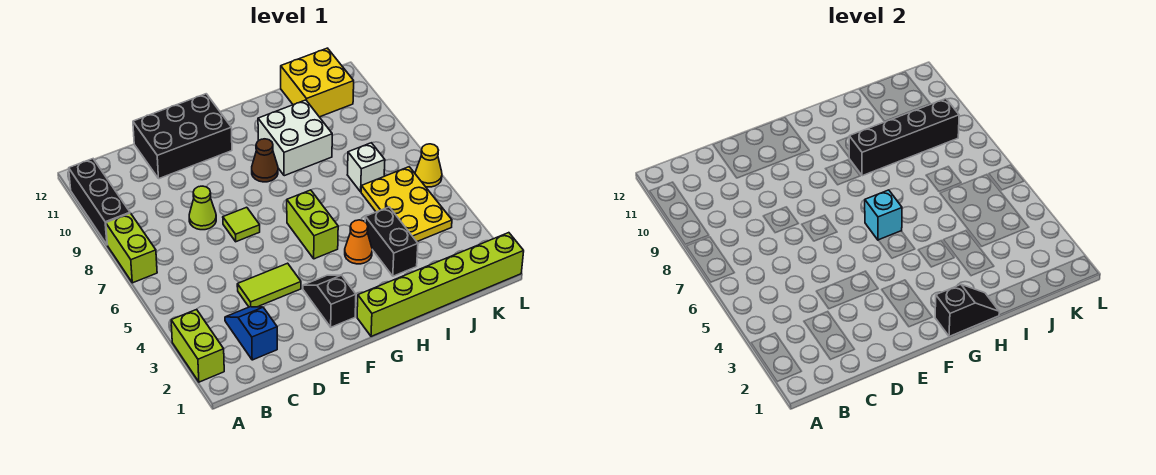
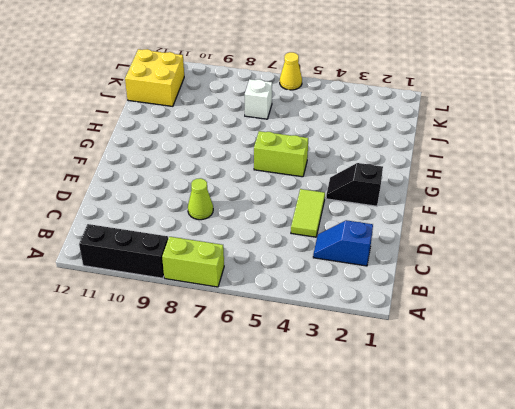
none -> lime brick A2:A3 level 1
none -> black brick D11:F12 level 1
none -> lime tile E7 level 1

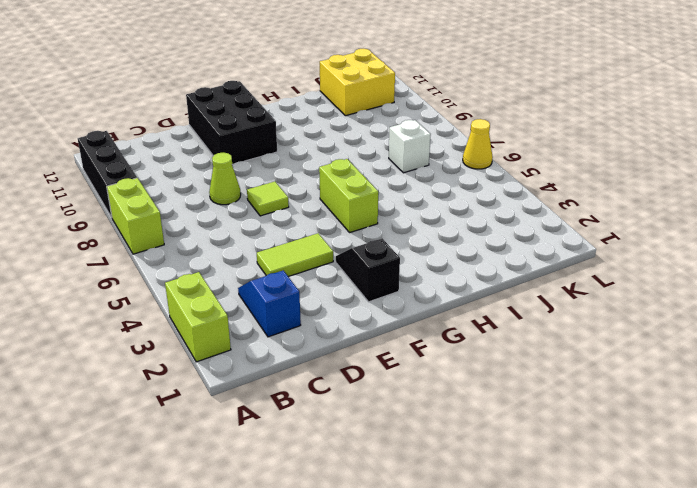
black brick E10:F12 level 1 -> black brick D11:F12 level 1
none -> lime brick G1:L1 level 1
none -> brown cone G9 level 1
none -> orange cone H4 level 1

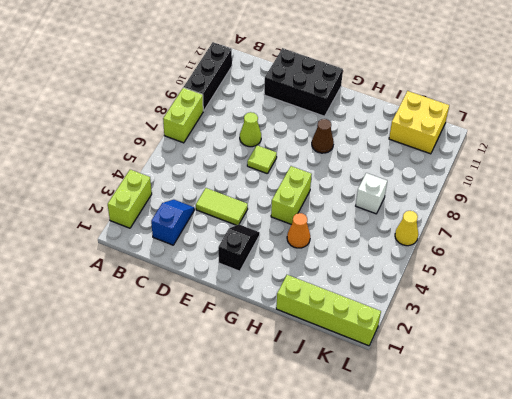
lime brick I1:L1 level 1 -> lime brick G1:L1 level 1
none -> white brick H9:I10 level 1
none -> black brick I3:I4 level 1
none -> yellow plate J4:K6 level 1

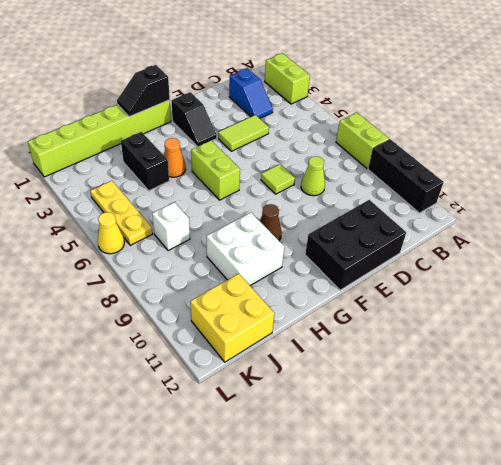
yellow plate K4:K6 level 1 -> yellow plate J4:K6 level 1
none -> cyan brick G6 level 2
none -> black brick H9:K9 level 2

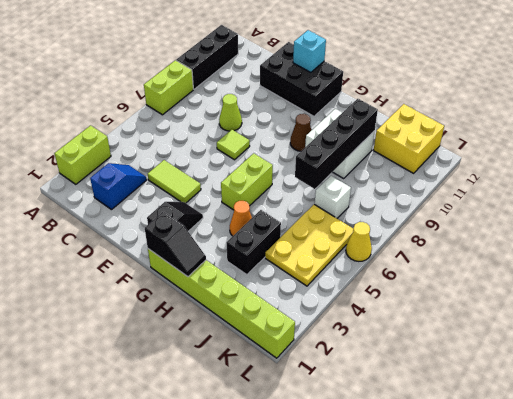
cyan brick E12 level 2 -> cyan brick G6 level 2
black brick I7:I10 level 2 -> black brick H9:K9 level 2

